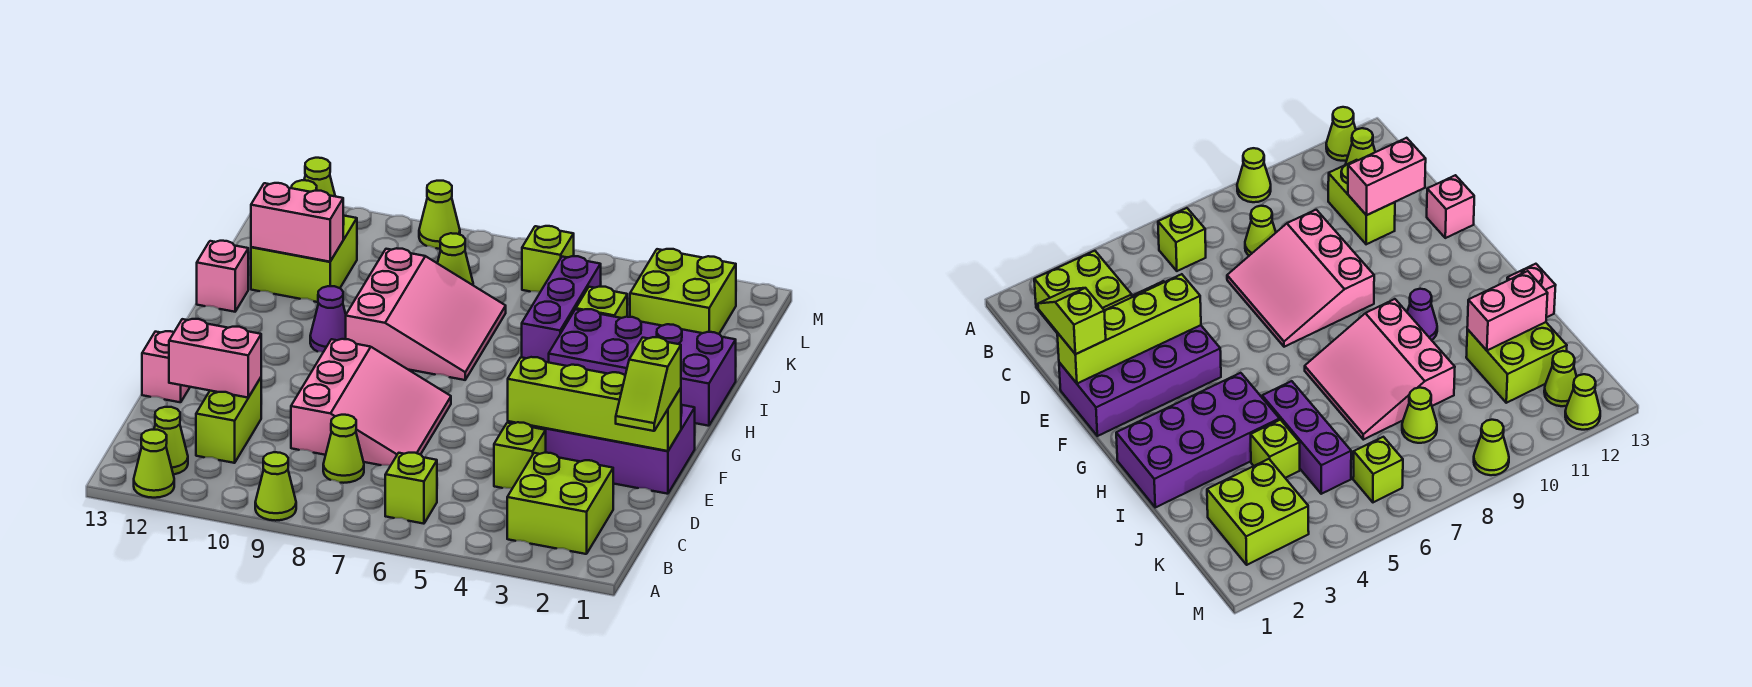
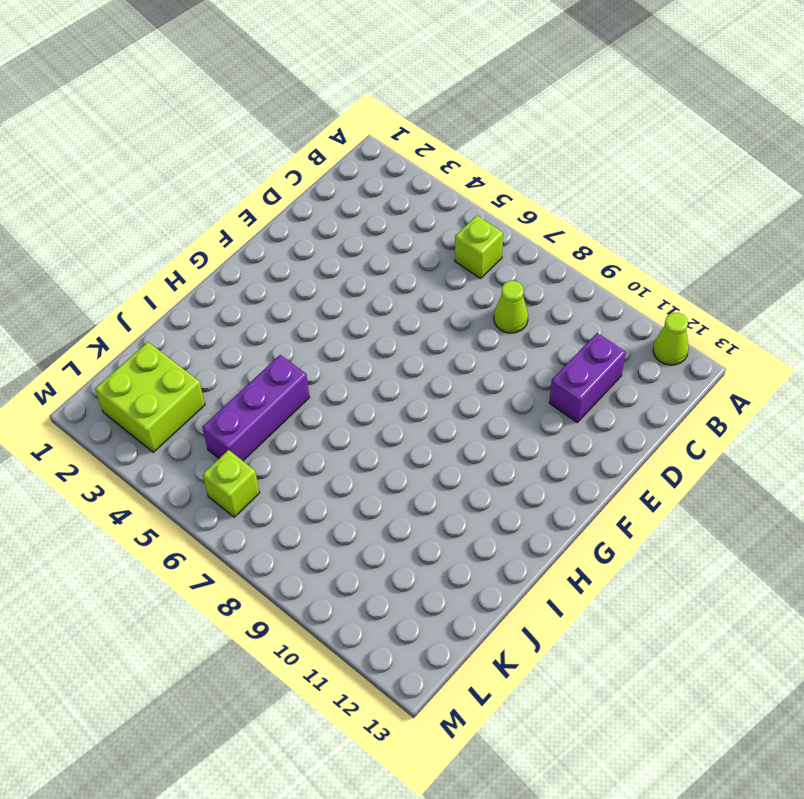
purple brick C11:D11 level 1 -> lime brick C11:D11 level 1
none -> lime cone A9 level 1
none -> lime brick B2:C3 level 1
none -> lime cone B12 level 1

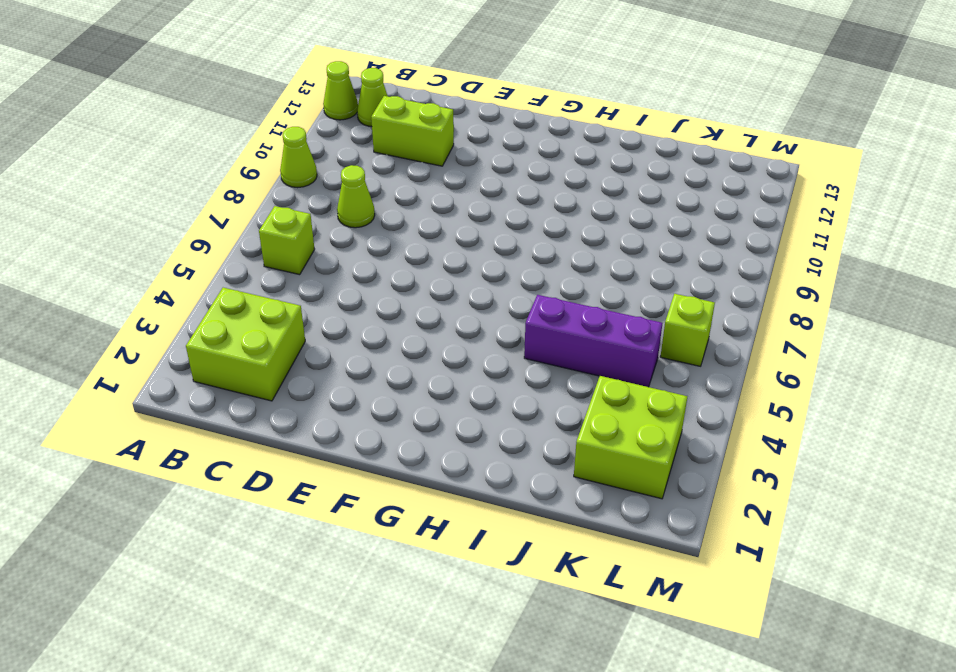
none -> lime brick D4 level 1
none -> pink slope D7:F9 level 1 top 9
none -> purple brick E1:F4 level 1

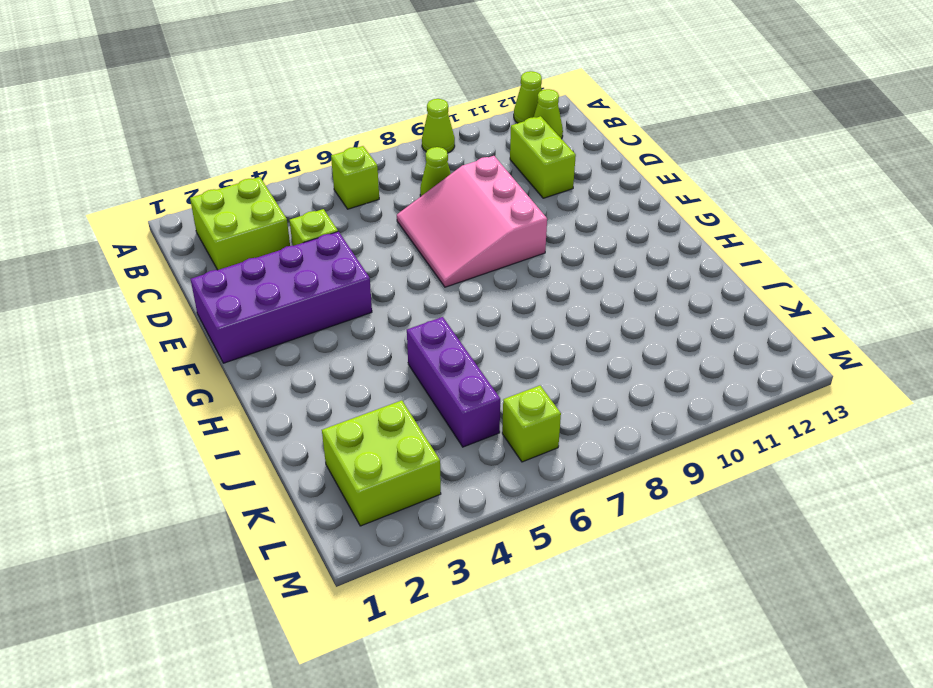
none -> pink brick E13 level 1
none -> purple brick H1:I4 level 1
none -> pink slope H7:J9 level 1 top 9

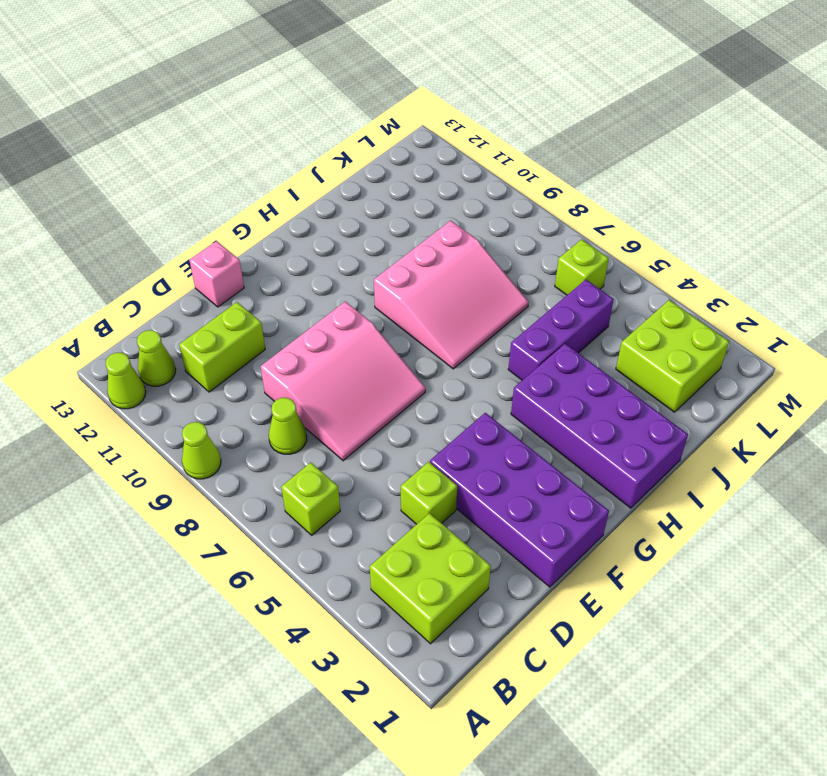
none -> purple cone H10 level 1
none -> pink brick I13 level 1
none -> lime brick J4 level 1

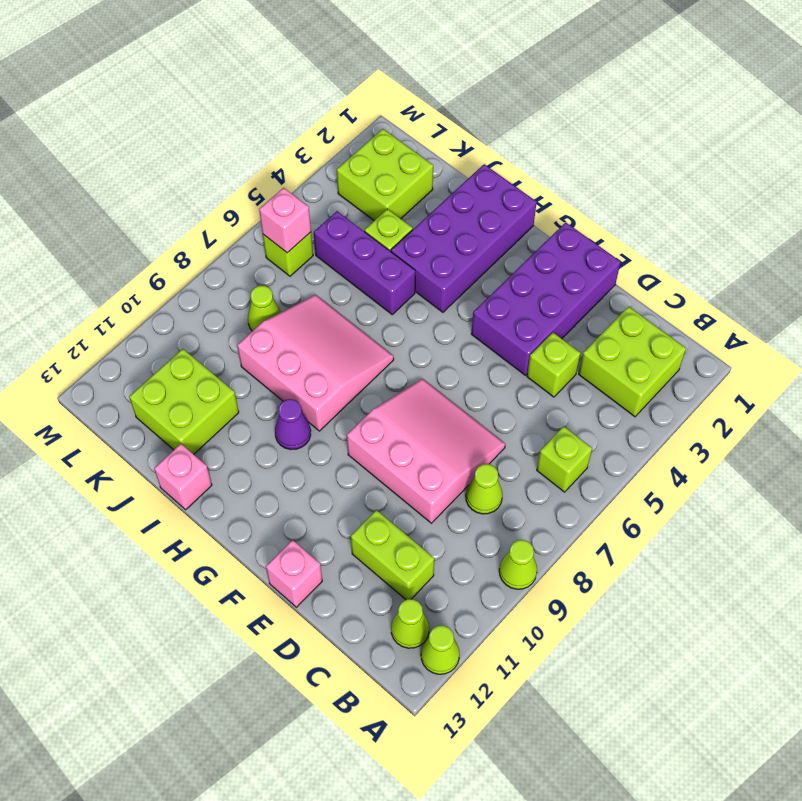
pink brick L6 level 2 -> none
none -> lime cone L12 level 1
none -> lime cone M9 level 1
none -> lime cone M12 level 1

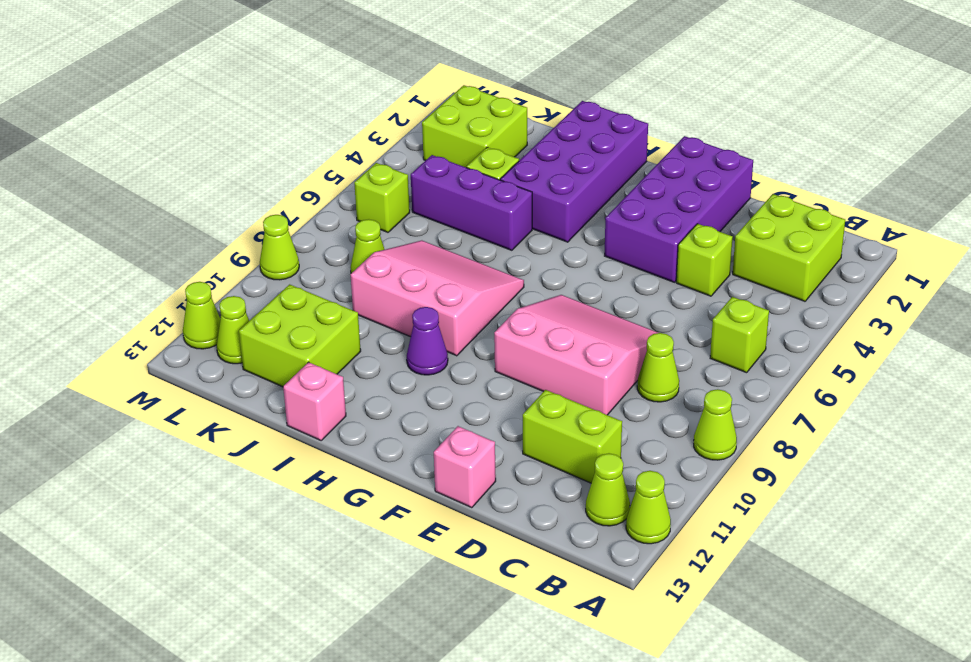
none -> pink brick D11:D12 level 2
none -> lime brick E1:E4 level 2
none -> pink brick J11:J12 level 2

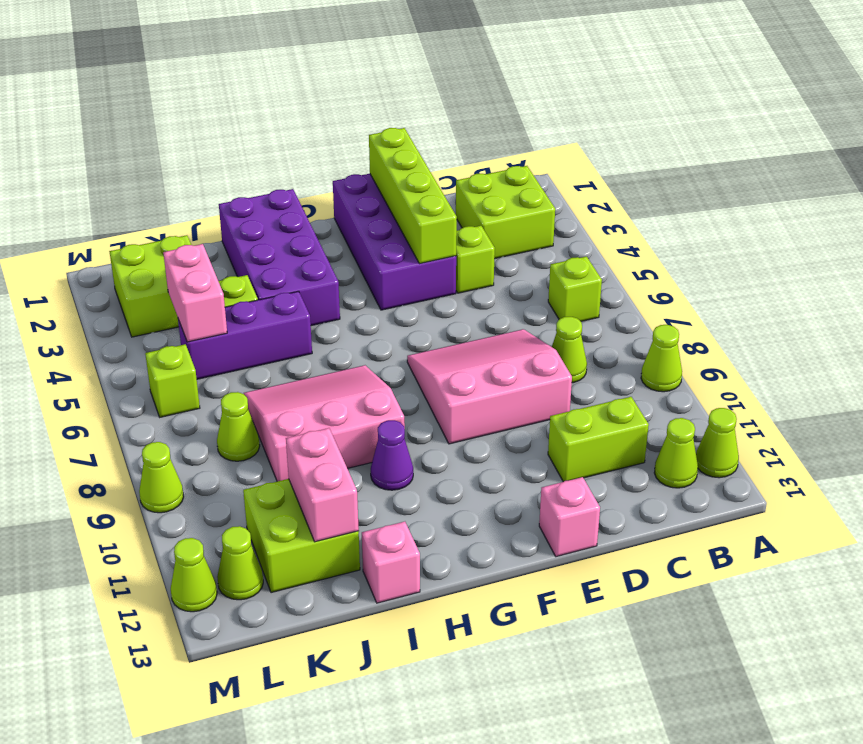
pink brick K4:K5 level 2 -> pink brick D11:D12 level 2
none -> lime slope D1:E1 level 3 top E

